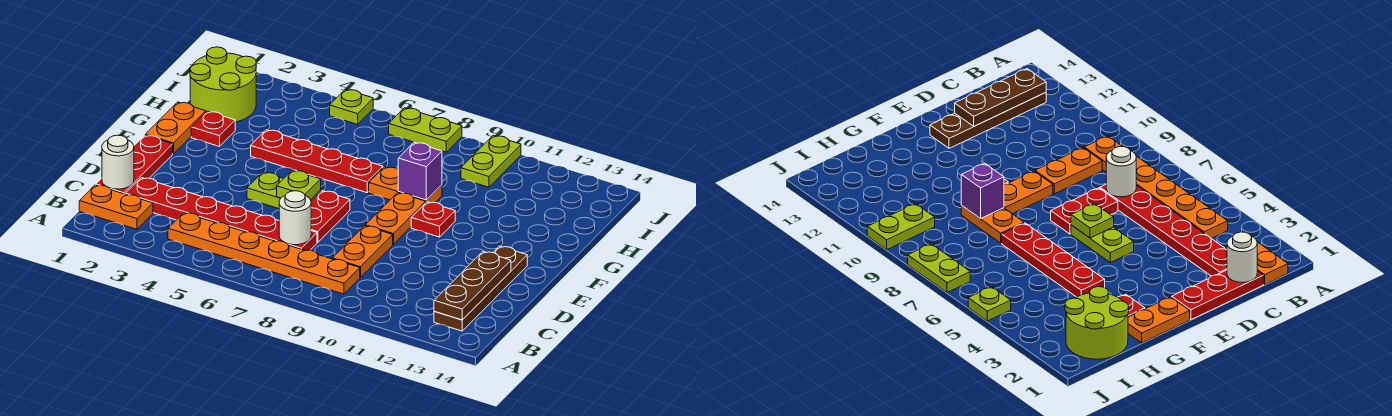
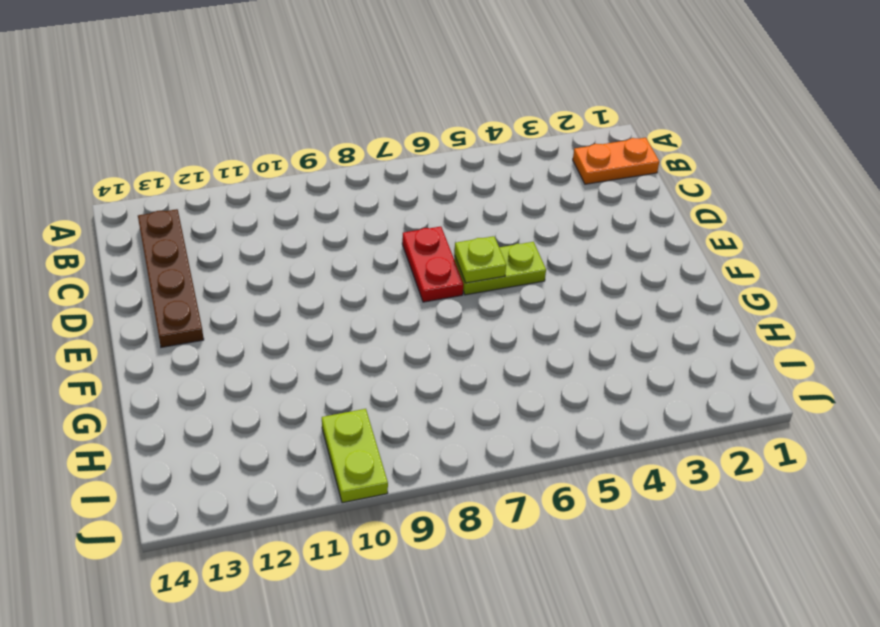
none -> orange plate B4:B9 level 1
none -> red plate C1:E1 level 1
none -> red plate C2:C7 level 1

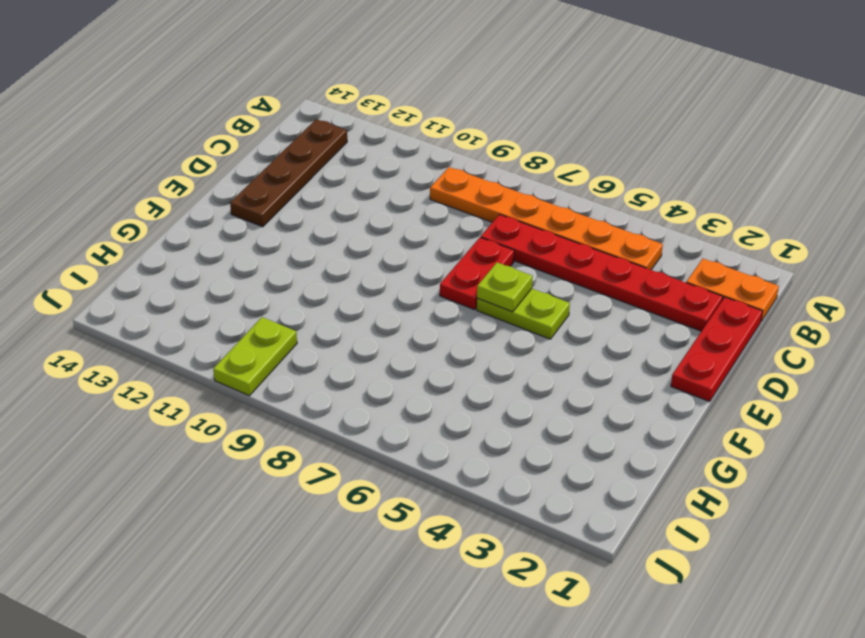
none -> orange plate C9:D9 level 1
none -> orange plate E9:F9 level 1
none -> orange plate F1:G1 level 1

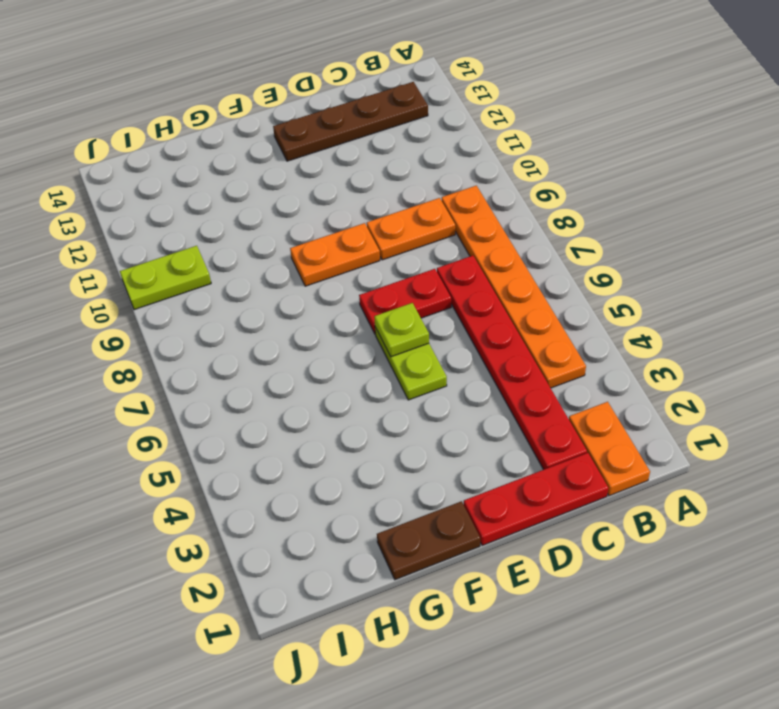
brown plate F1:G1 level 1 -> orange plate F1:G1 level 1
none -> red plate F10 level 1
none -> red plate G2 level 1
none -> red plate G4:G7 level 1

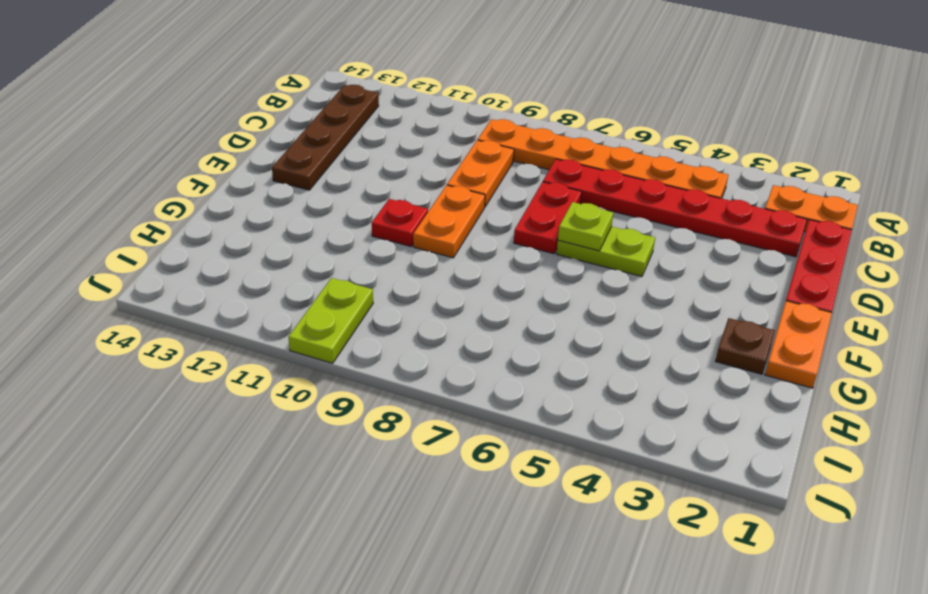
brown plate G2 level 1 -> red plate G2 level 1
none -> red plate G4:G7 level 1
none -> orange plate G8:G9 level 1
none -> lime round brick H1:I2 level 1

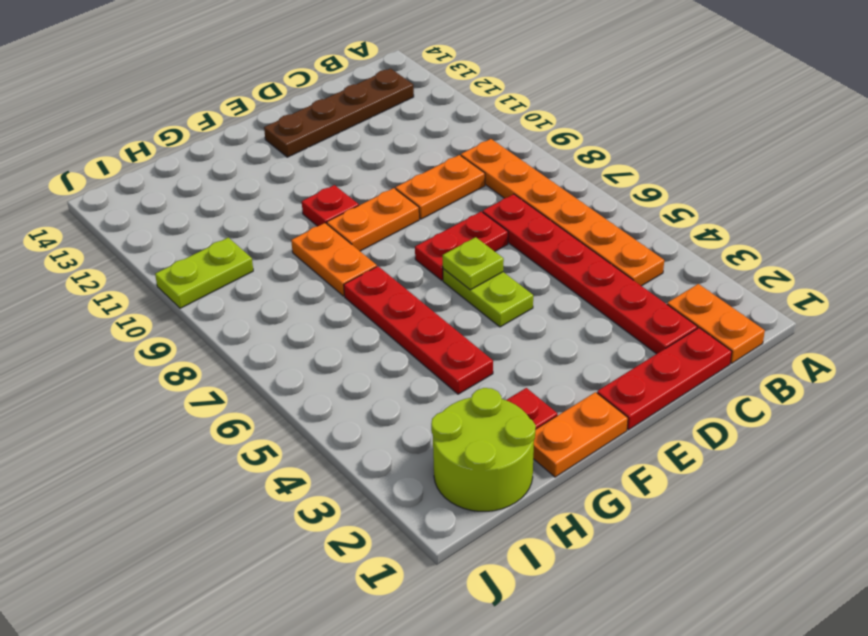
none -> lime plate J5 level 1
none -> lime plate J7:J8 level 1
none -> brown plate B13:D13 level 2

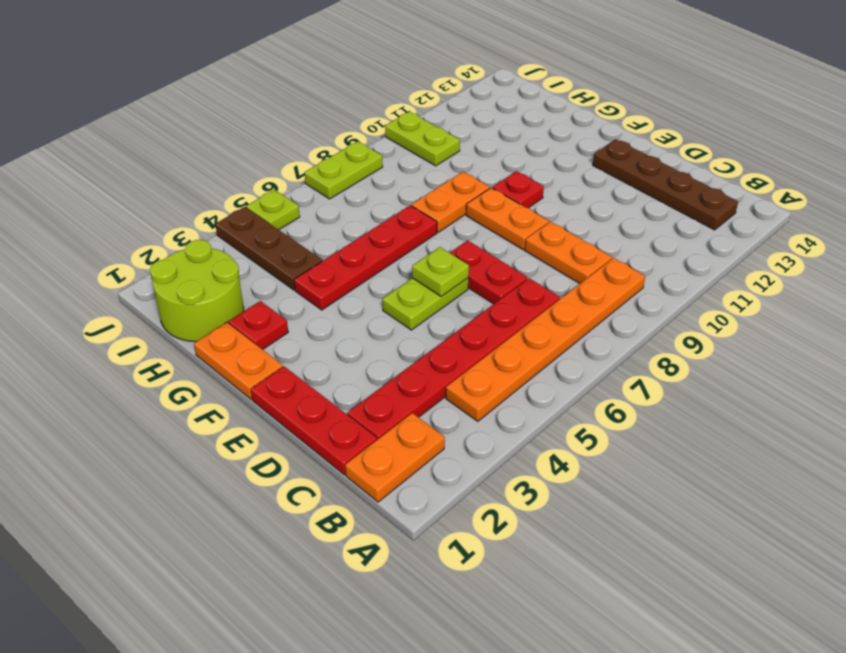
brown plate H4:J4 level 1 -> brown plate B13:D13 level 2
none -> white round brick C1 level 2
none -> white round brick C7 level 2
none -> purple brick G9 level 2

